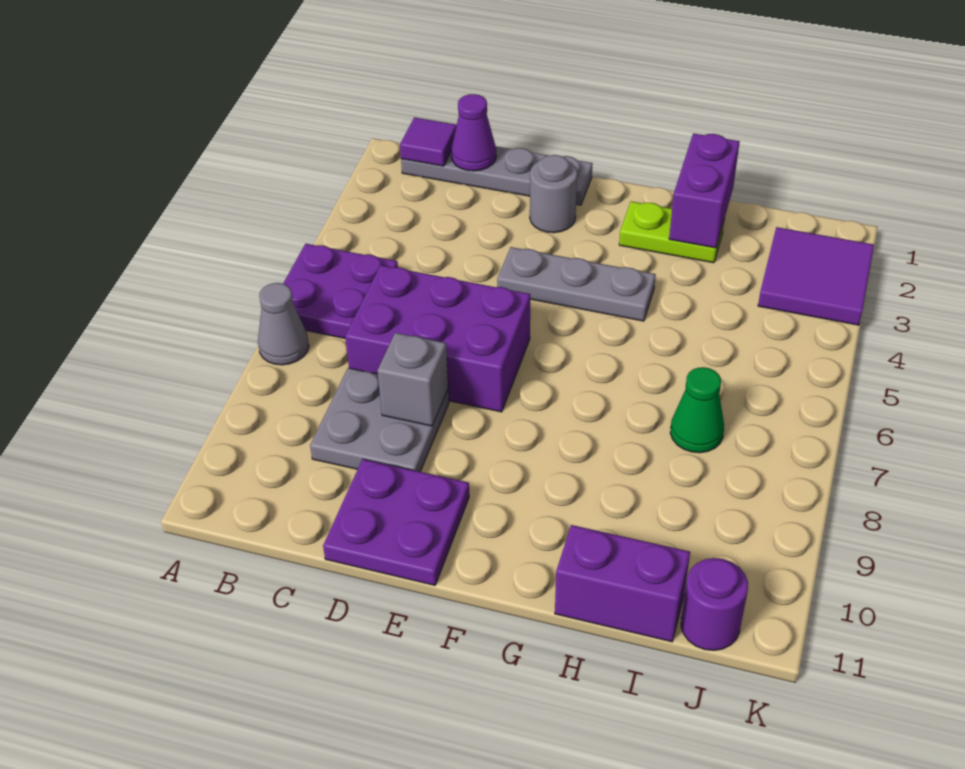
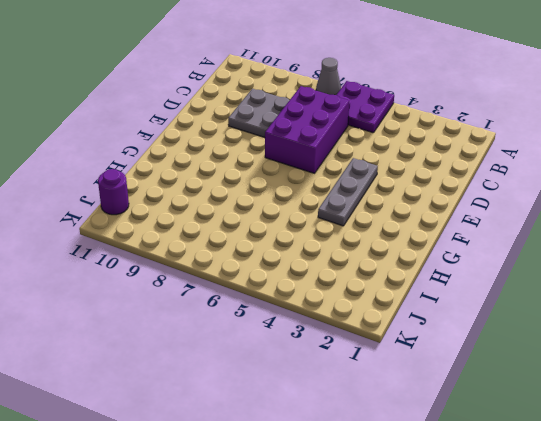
none -> grey plate B1:E1 level 1
none -> purple plate D10:E11 level 1
none -> grey round brick E2 level 1

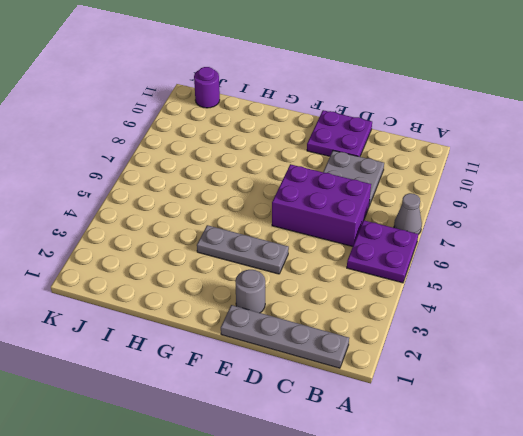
none -> lime plate G2:H2 level 1
none -> purple brick H11:I11 level 1
none -> green cone I7 level 1

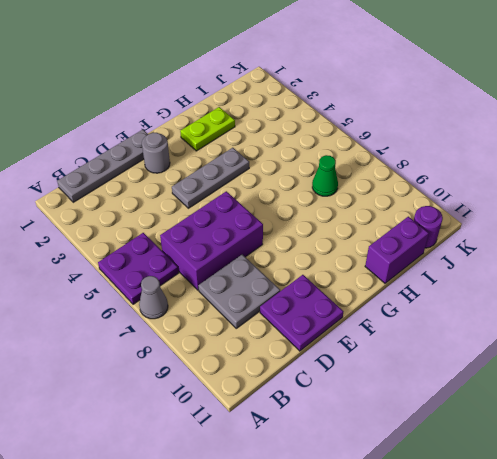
none -> purple tile J2:K3 level 1
none -> purple tile B1 level 2
none -> purple cone C1 level 2

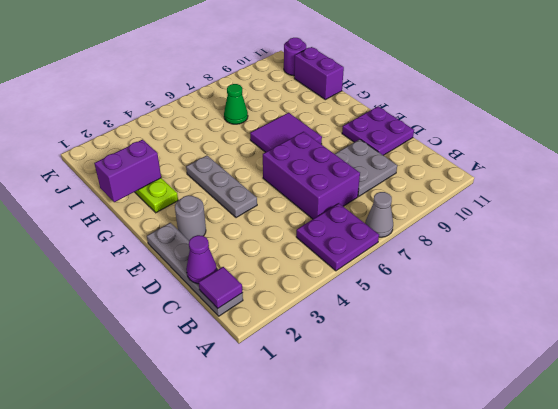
purple tile F7:G8 level 1 -> purple tile J2:K3 level 1
none -> grey brick D8 level 2

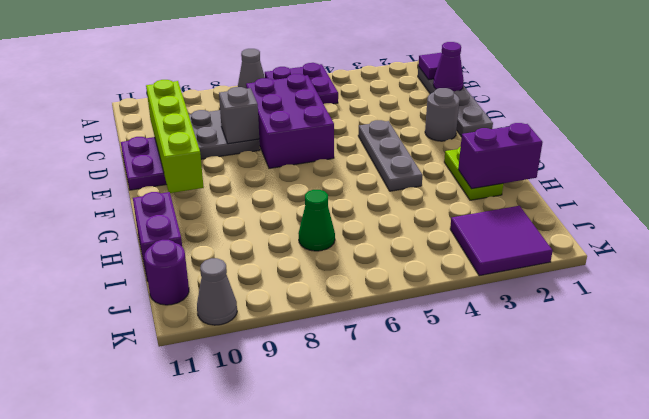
lime brick C10:F10 level 2 -> none
grey cone K10 level 1 -> none

